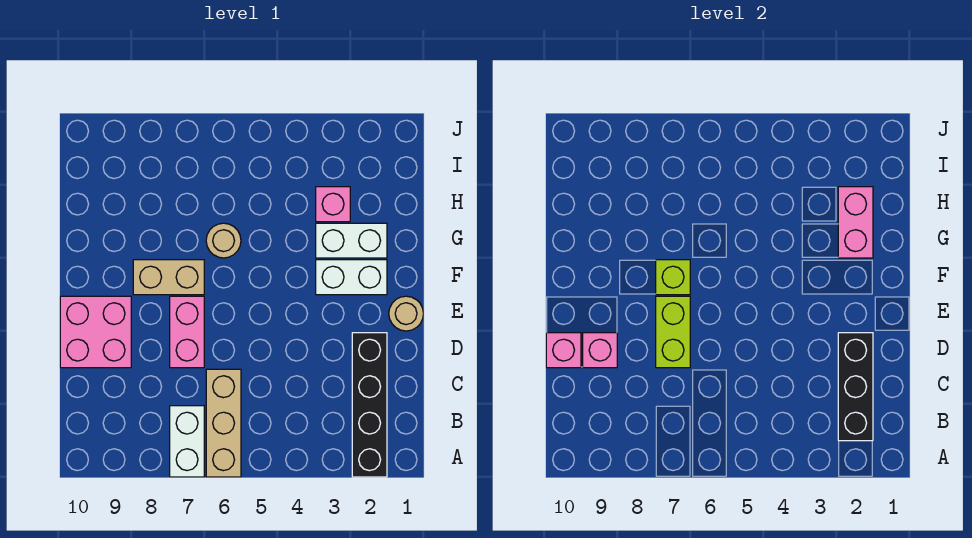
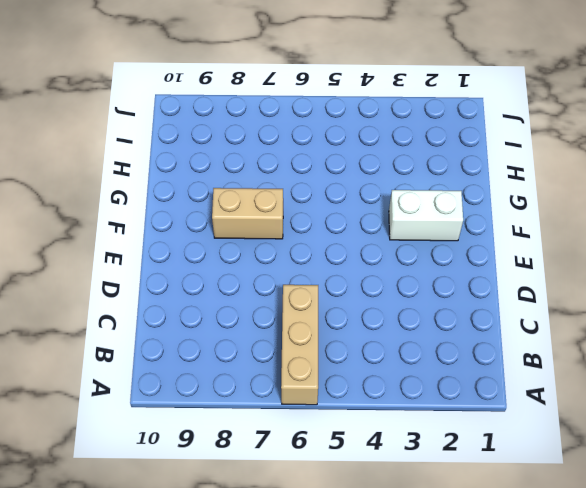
none -> black brick A2:D2 level 1
none -> white brick A7:B7 level 1
none -> pink brick D7:E7 level 1

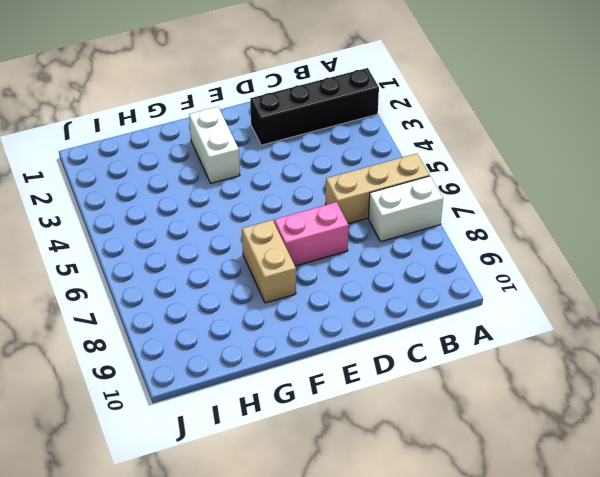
none -> pink brick D9:E10 level 1
none -> tan round brick E1 level 1
none -> white brick G2:G3 level 1

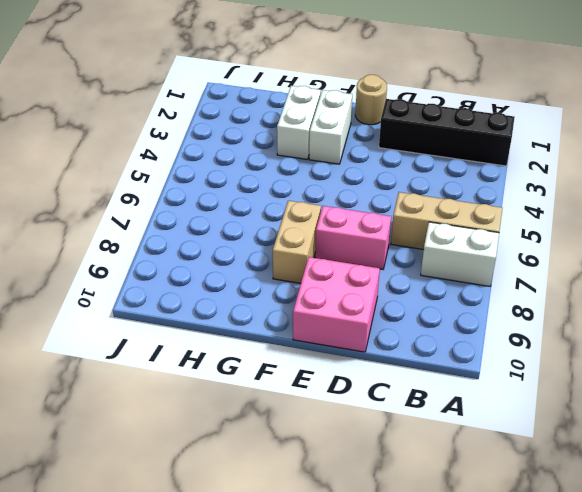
none -> tan round brick G6 level 1
none -> pink brick H3 level 1
none -> black brick B2:D2 level 2

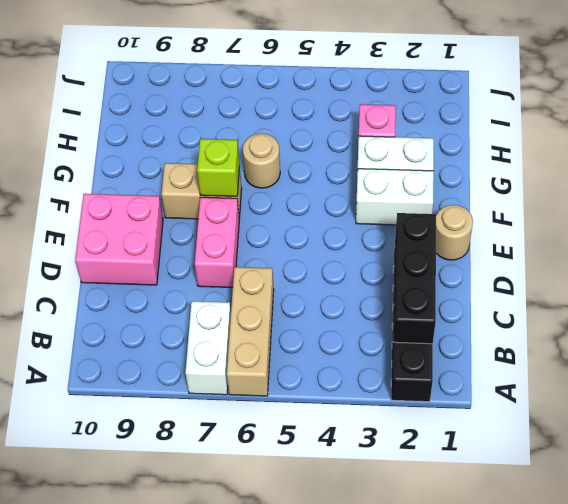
none -> lime brick D7:E7 level 2
none -> pink brick D9 level 2
none -> pink brick D10 level 2

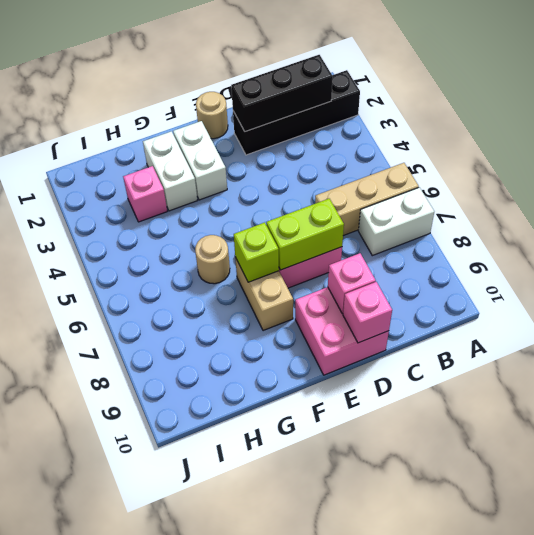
none -> pink brick G2:H2 level 2

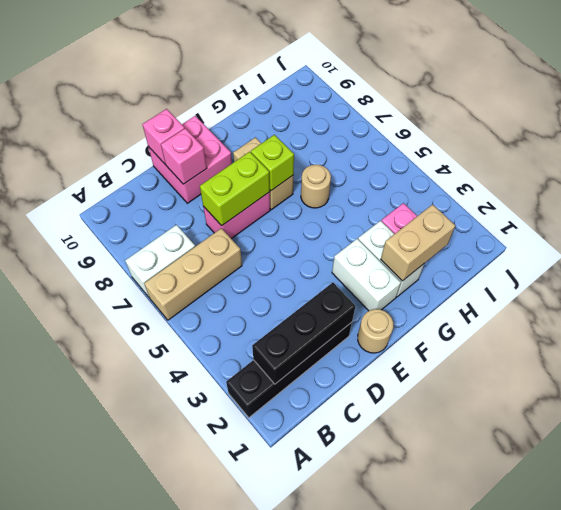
tan brick G2:H2 level 2 -> pink brick G2:H2 level 2

